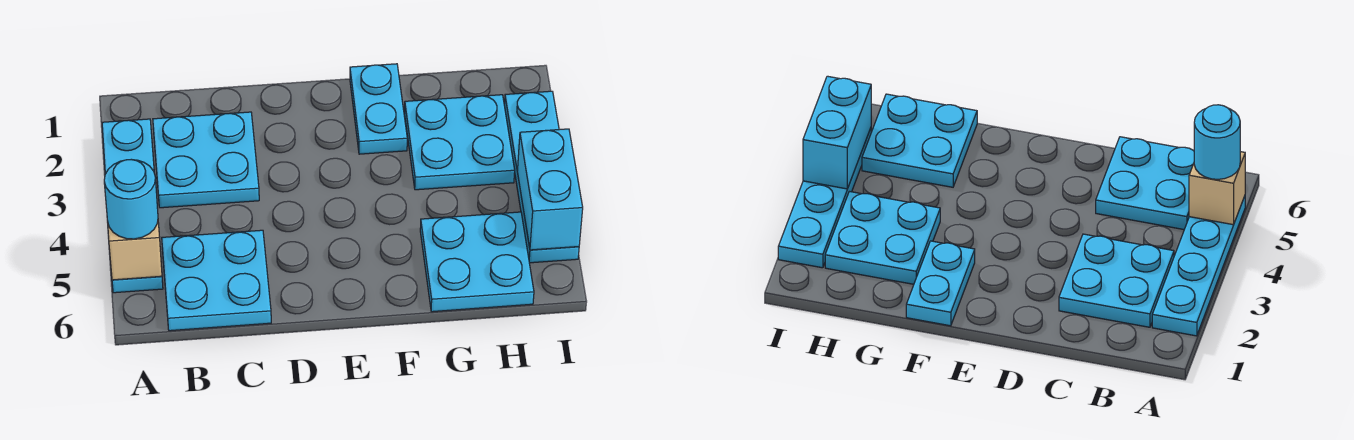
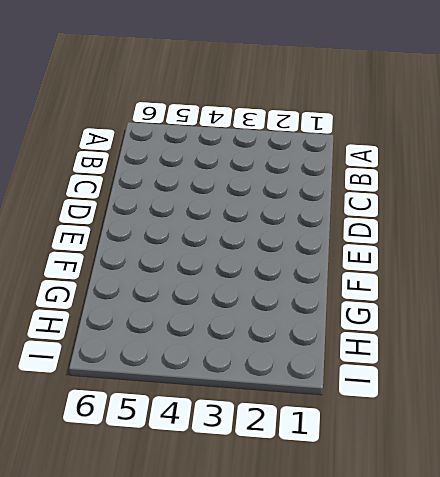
none -> cyan plate A2:A5 level 1
none -> cyan plate B2:C3 level 1

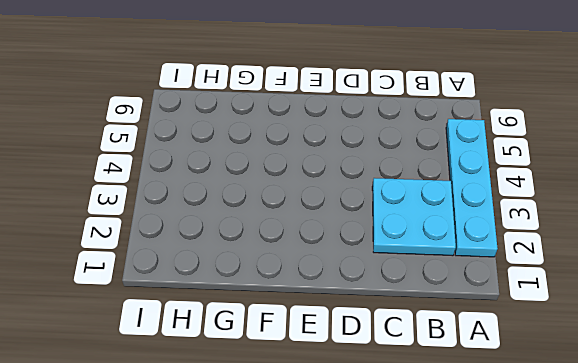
none -> cyan plate B5:C6 level 1
none -> cyan plate F1:F2 level 1

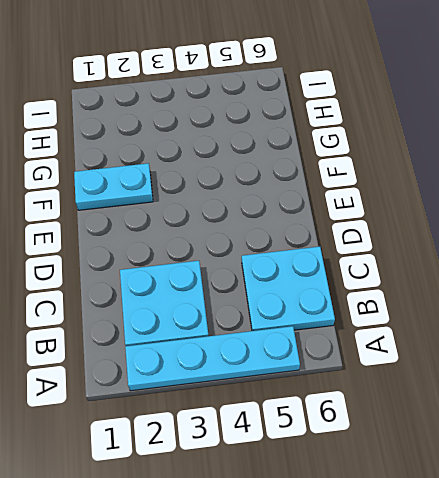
none -> cyan plate G2:H3 level 1
none -> cyan plate G5:H6 level 1

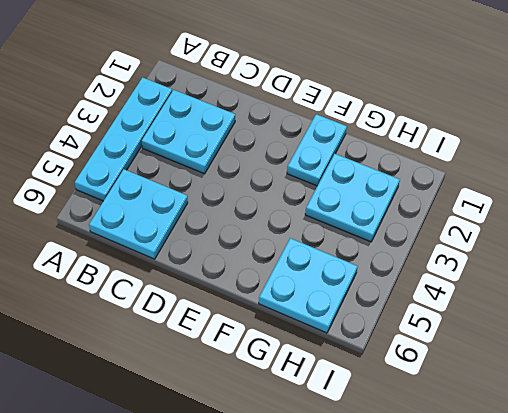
none -> cyan plate I2:I5 level 1
none -> tan brick A5 level 2

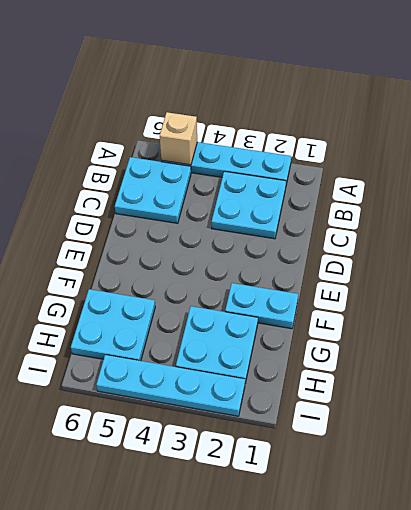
none -> cyan brick I4:I5 level 2
none -> cyan round brick A5 level 3

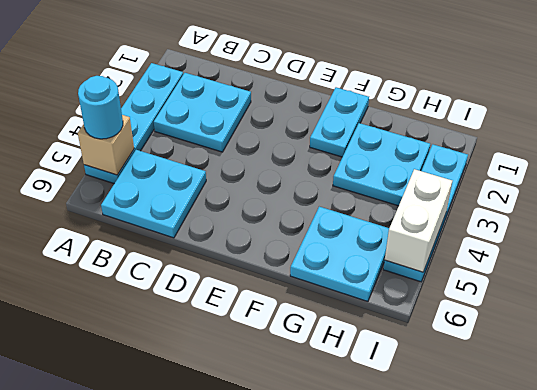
white brick I4:I5 level 2 -> cyan brick I4:I5 level 2

